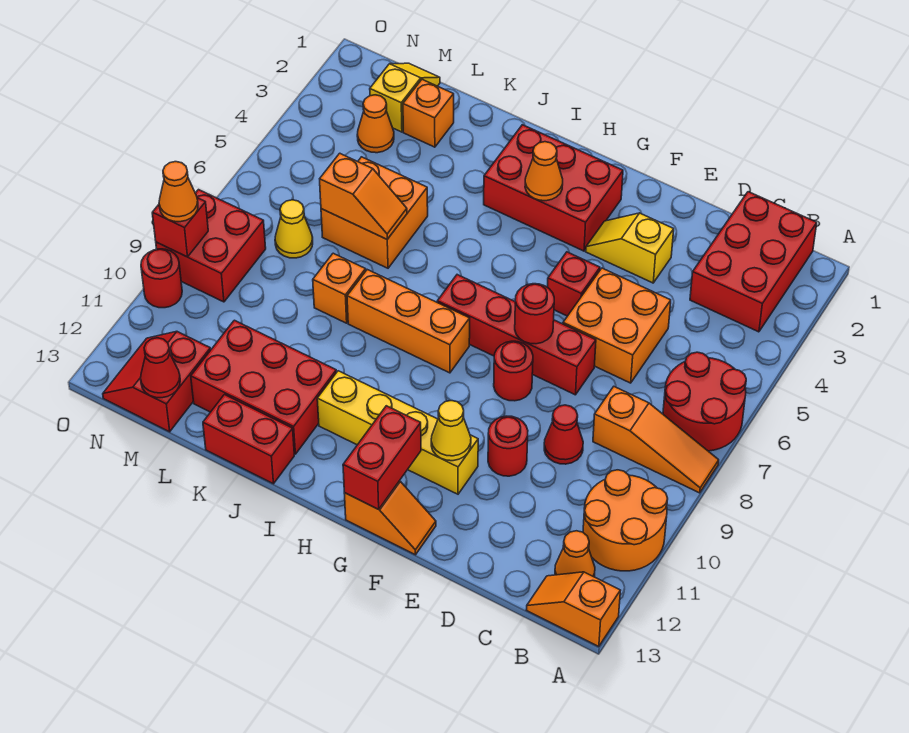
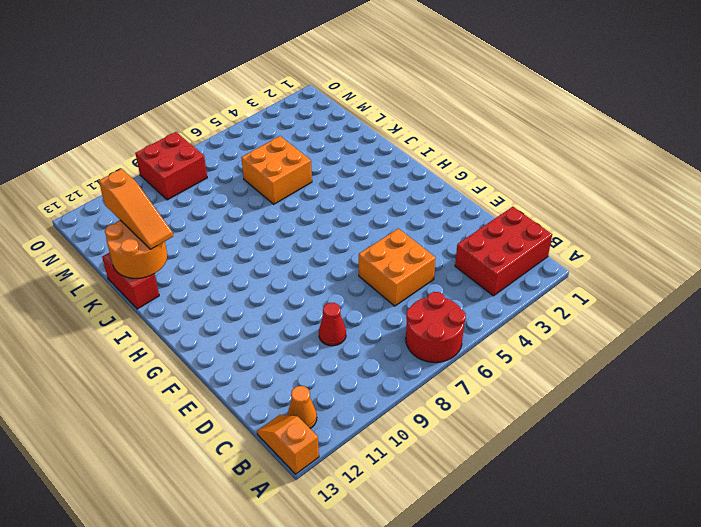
orange round brick J12:K13 level 2 -> orange round brick A10:B11 level 1
orange slope J12:L12 level 3 top L -> orange slope A8:C8 level 1 top C
none -> yellow slope E3:F3 level 1 top E
none -> red brick E7:H7 level 1
none -> red round brick E10 level 1
none -> red brick F5 level 1

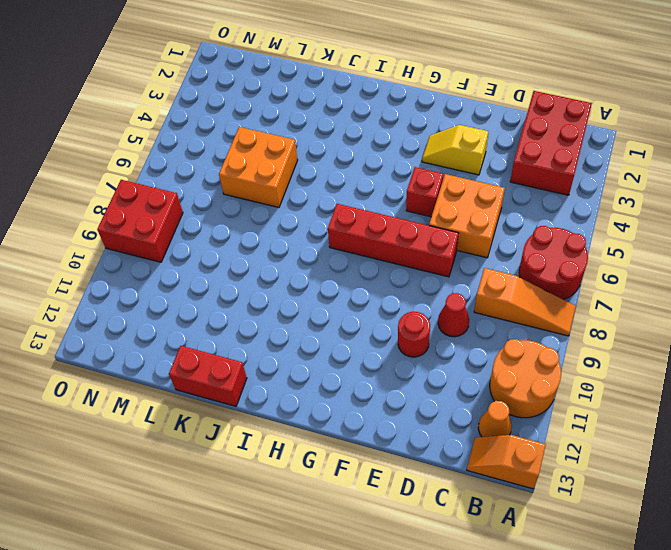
none -> red round brick F8 level 1
none -> yellow brick F11:I11 level 1
none -> orange slope F13:G13 level 1 top G
none -> red brick G2:I3 level 1

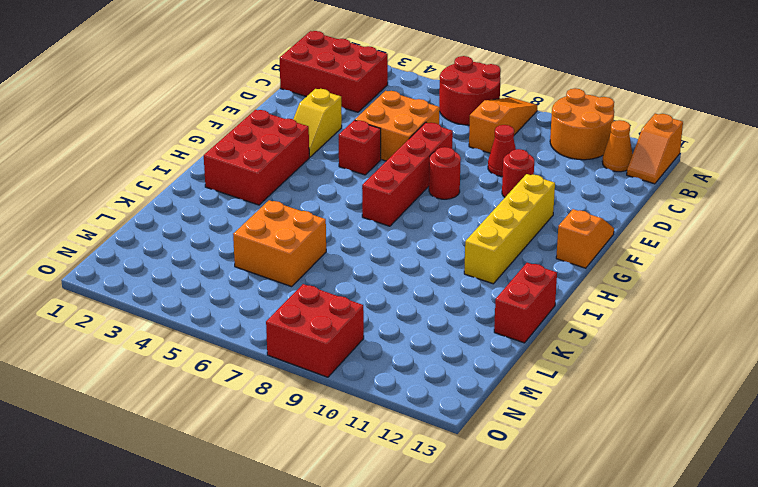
none -> orange brick H8:J8 level 1
none -> red brick J11:L12 level 1
none -> orange brick K8 level 1
none -> orange brick L2 level 1

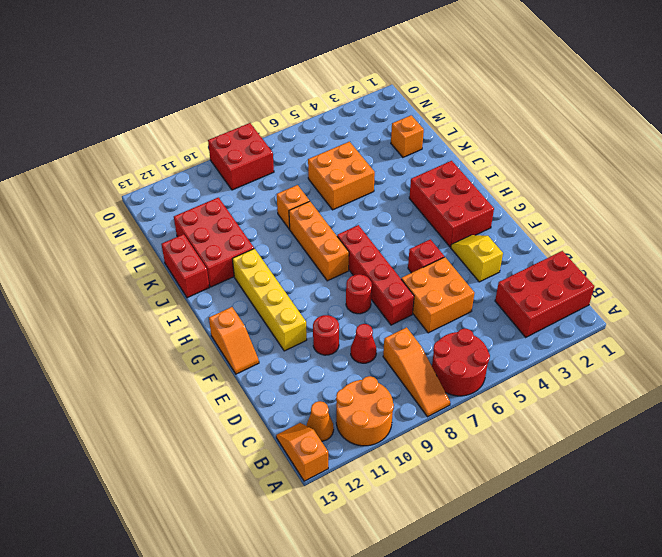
none -> yellow slope M1:M2 level 1 top 2
none -> orange cone M3 level 1
none -> yellow cone M7 level 1
none -> red slope M12:N13 level 1 top M

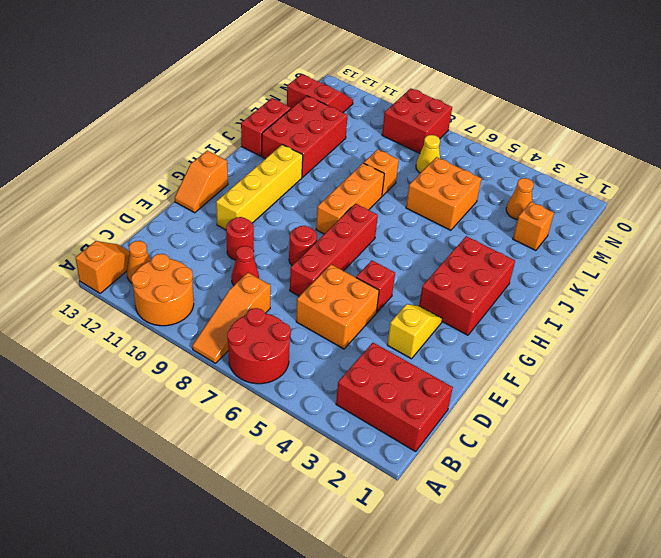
none -> yellow slope M1:M2 level 1 top 2
none -> red round brick O10 level 1
none -> red round brick F7 level 2
none -> yellow cone F11 level 2

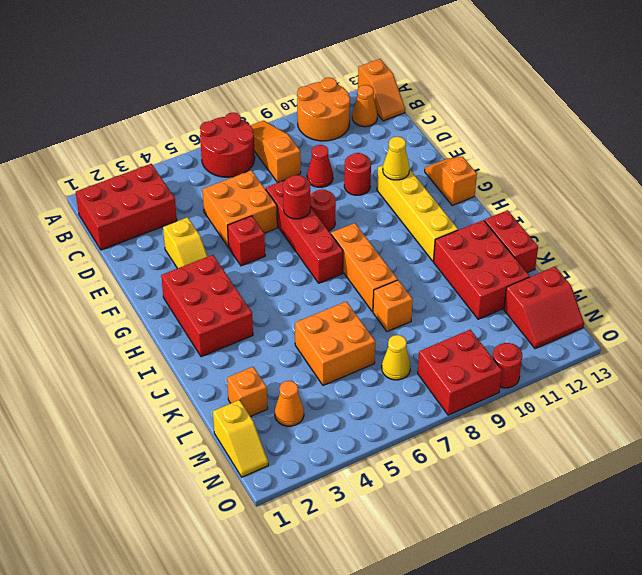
yellow slope M1:N1 level 1 top M -> yellow slope M1:M2 level 1 top 2
none -> red brick G12:G13 level 2
none -> orange cone H3 level 2
none -> orange slope K6:L6 level 2 top L
none -> red cone M13 level 2

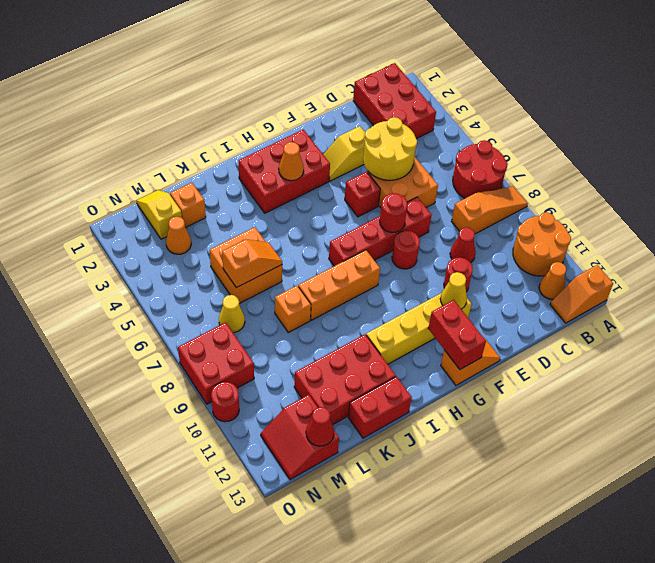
yellow round brick D4:E5 level 2 -> none
none -> red brick O9 level 2
none -> orange cone O9 level 3

